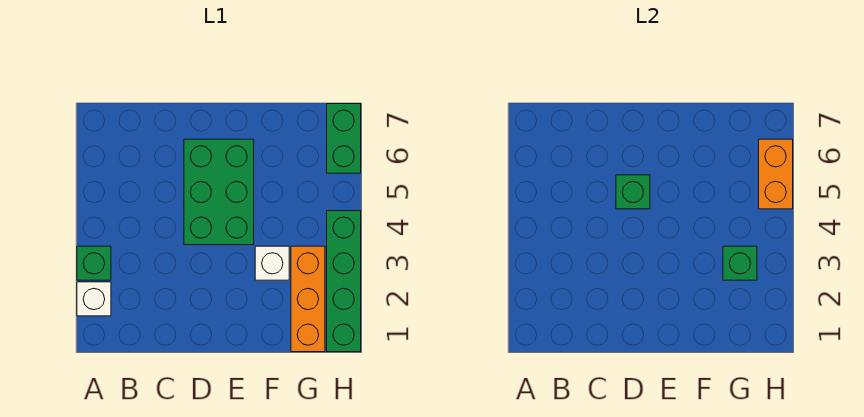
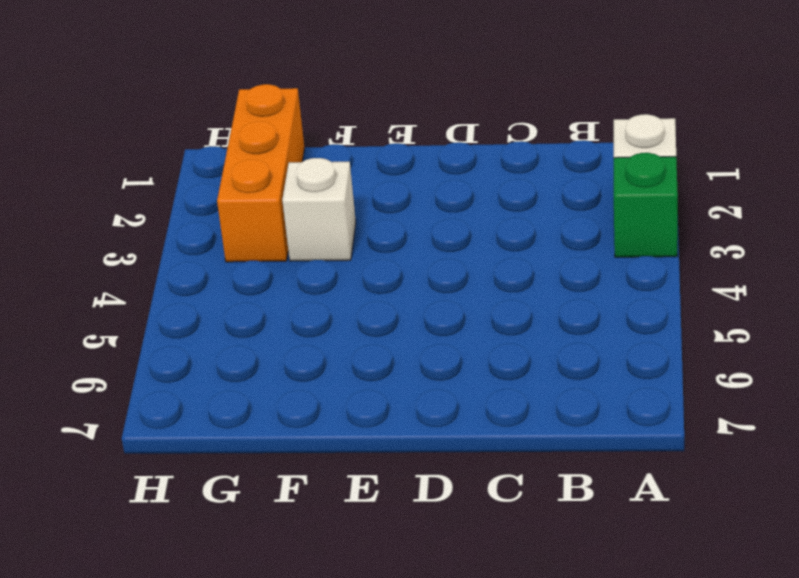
none -> green brick D4:E6 level 1
none -> green brick H1:H4 level 1

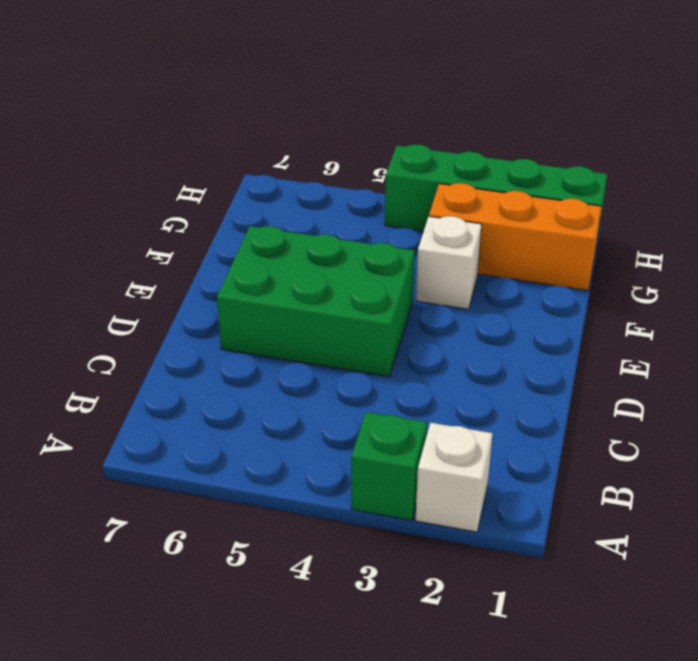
none -> green brick H6:H7 level 1
none -> green brick D5 level 2

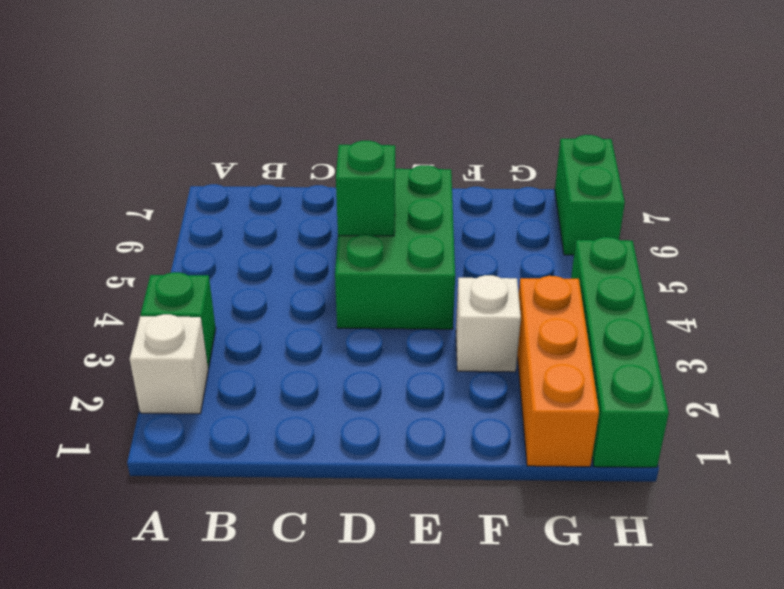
none -> green brick G3 level 2
none -> orange brick H5:H6 level 2

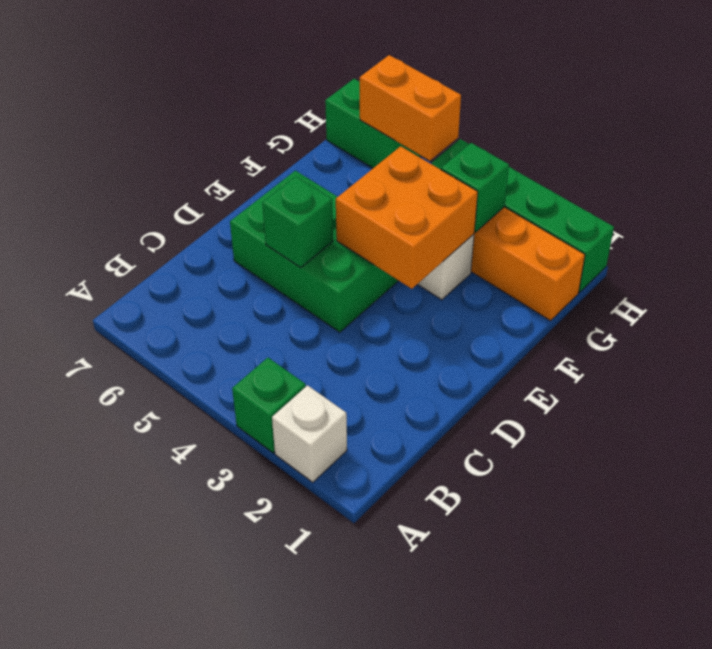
orange brick E3:F4 level 2 -> none

